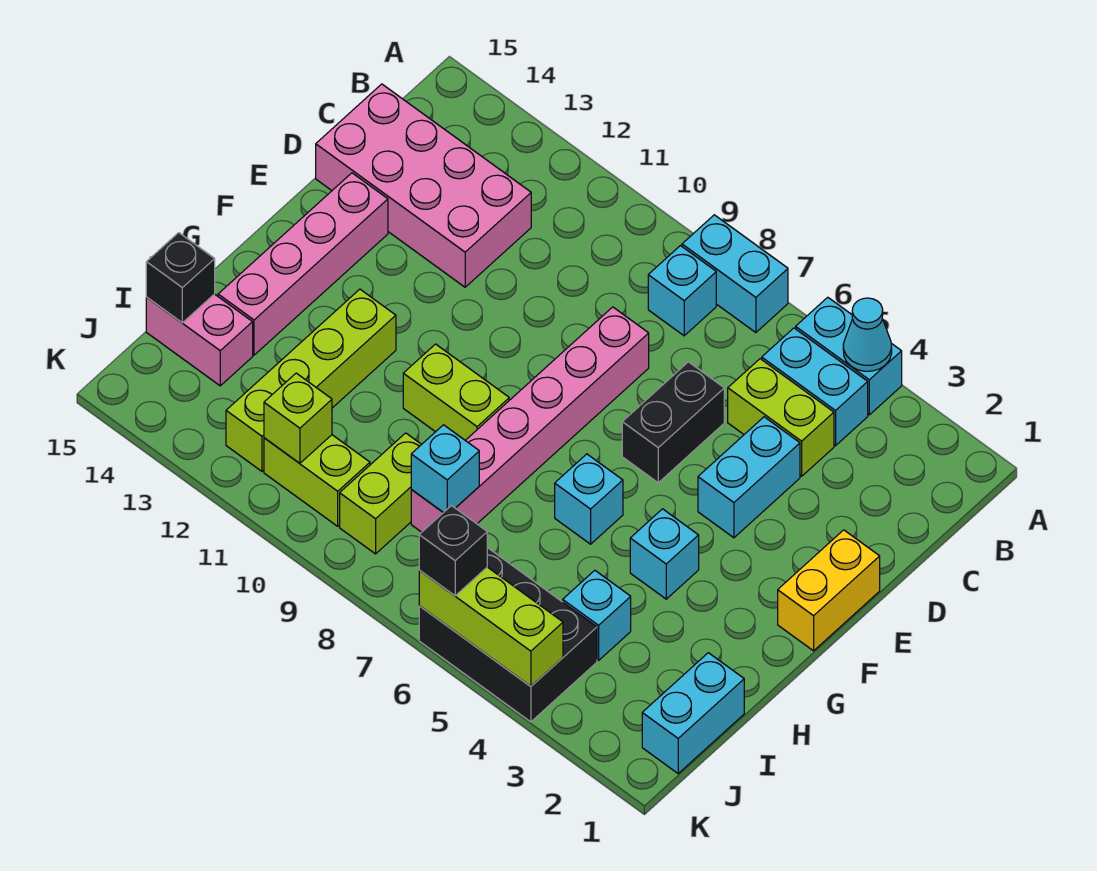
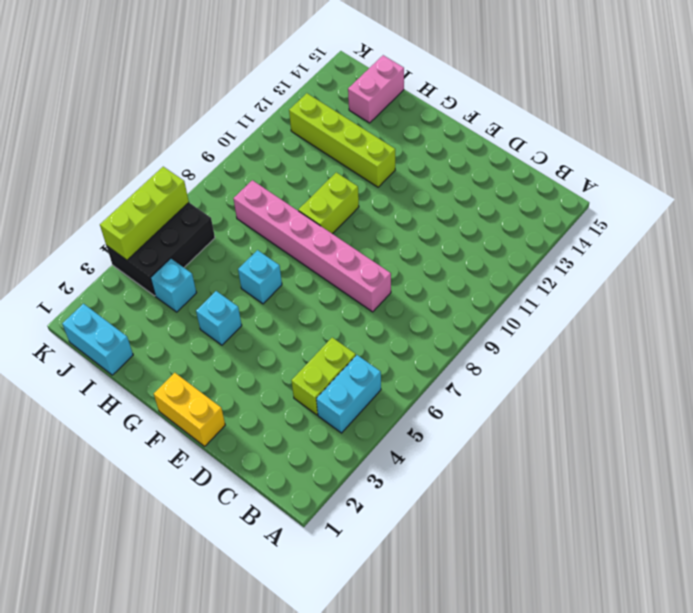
none -> cyan brick A4:A5 level 1
none -> cyan brick A7:A8 level 1
none -> cyan brick B8 level 1

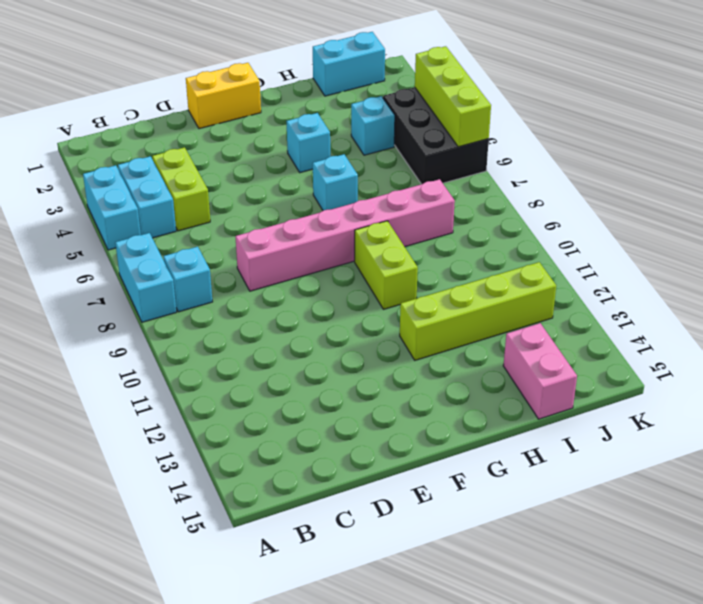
none -> pink brick C12:D15 level 1
none -> cyan brick D4:E4 level 1
none -> black brick D6:E6 level 1

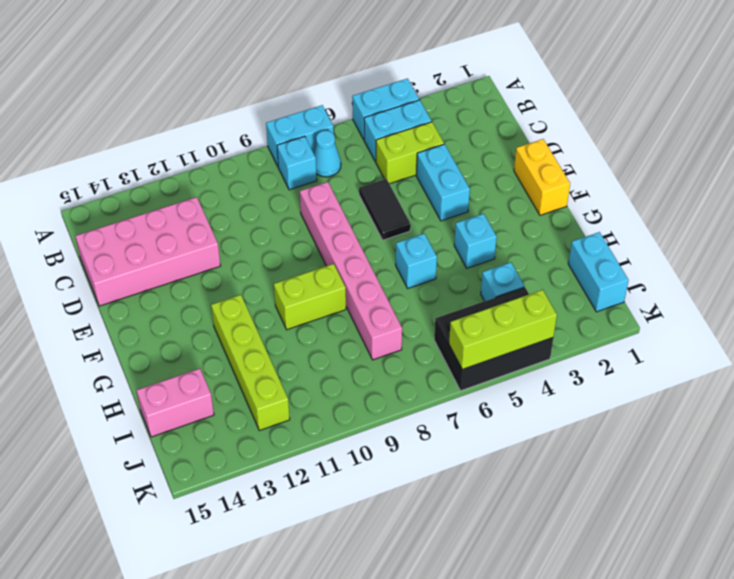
cyan cone B7 level 1 -> cyan cone A4 level 2
black tile D6:E6 level 1 -> black brick D6:E6 level 1
none -> pink brick E14:H14 level 1
none -> lime brick I9:J9 level 1
none -> lime brick J10:J11 level 1

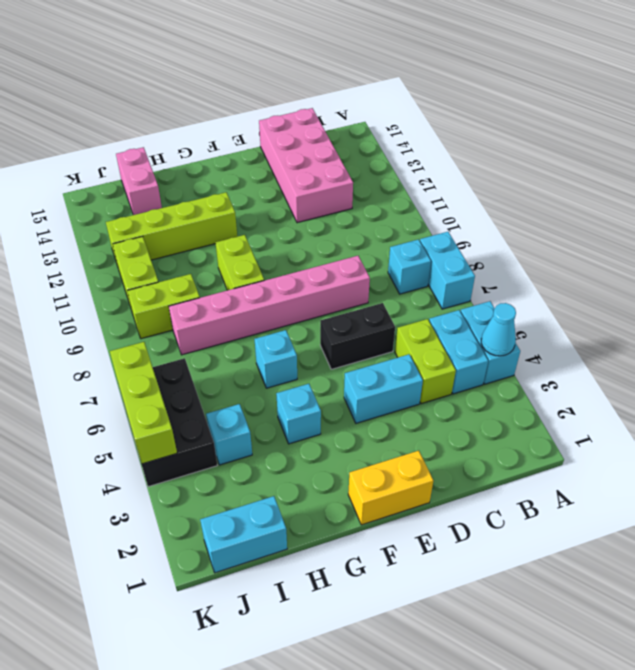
none -> pink brick E14:H14 level 1
none -> cyan brick I8 level 2
none -> black brick I15 level 2

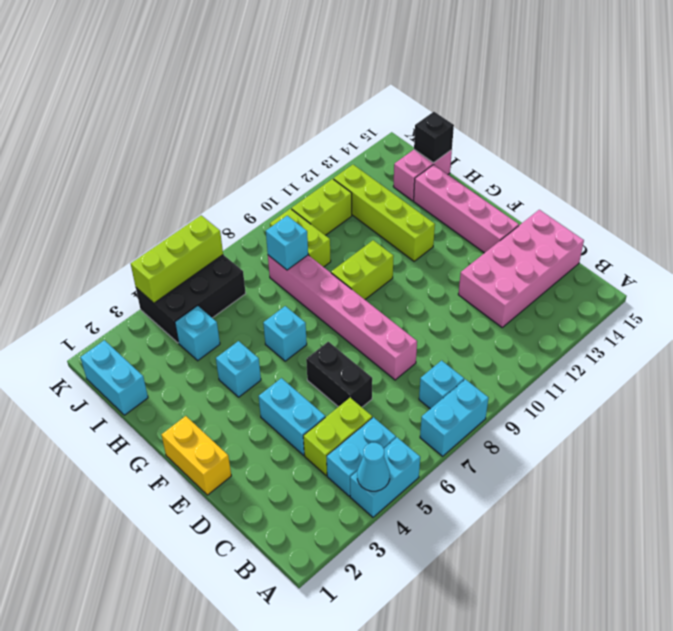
none -> lime brick J11 level 2
none -> black brick K6 level 3

